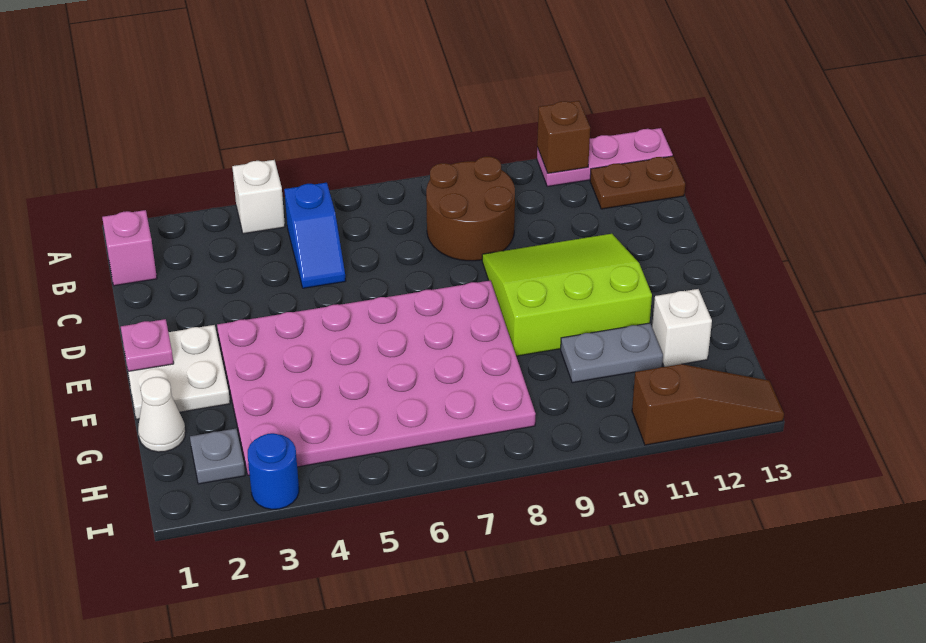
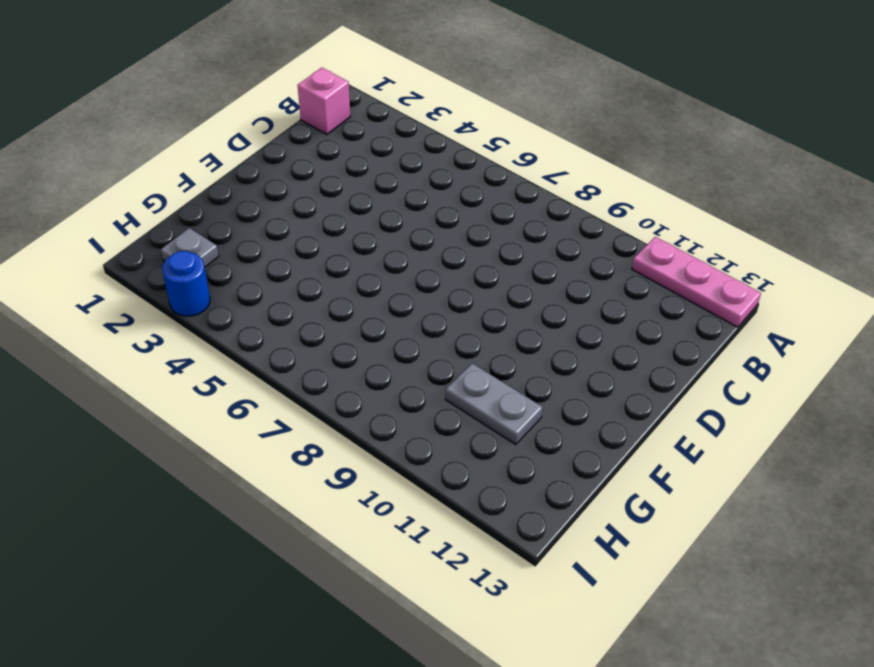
none -> white brick A4 level 1
none -> blue slope B5:C5 level 1 top B
none -> brown round brick B8:C9 level 1

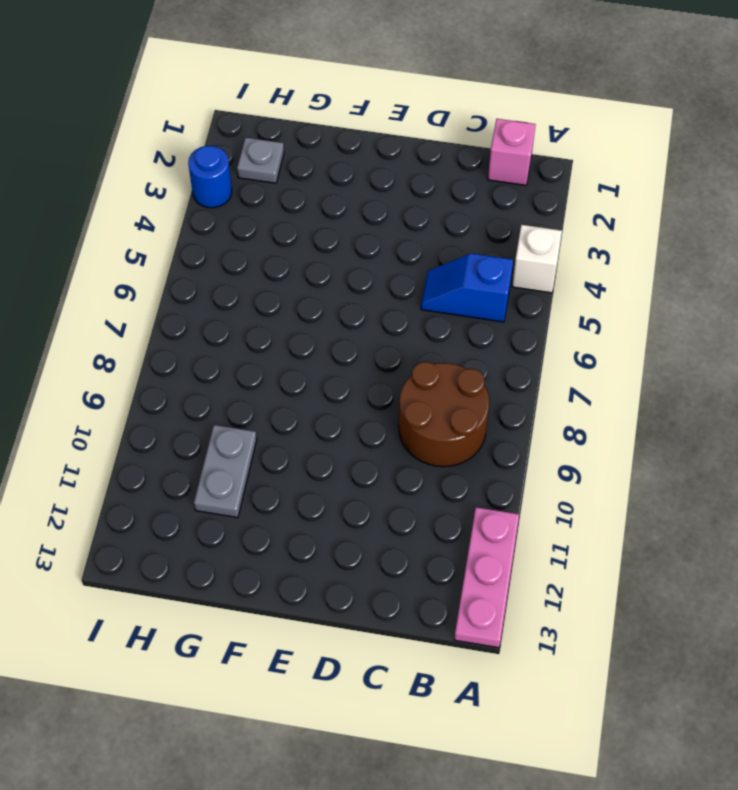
none -> brown plate B12:B13 level 1
none -> lime slope D9:F11 level 1 top F
none -> white plate E1:F2 level 1

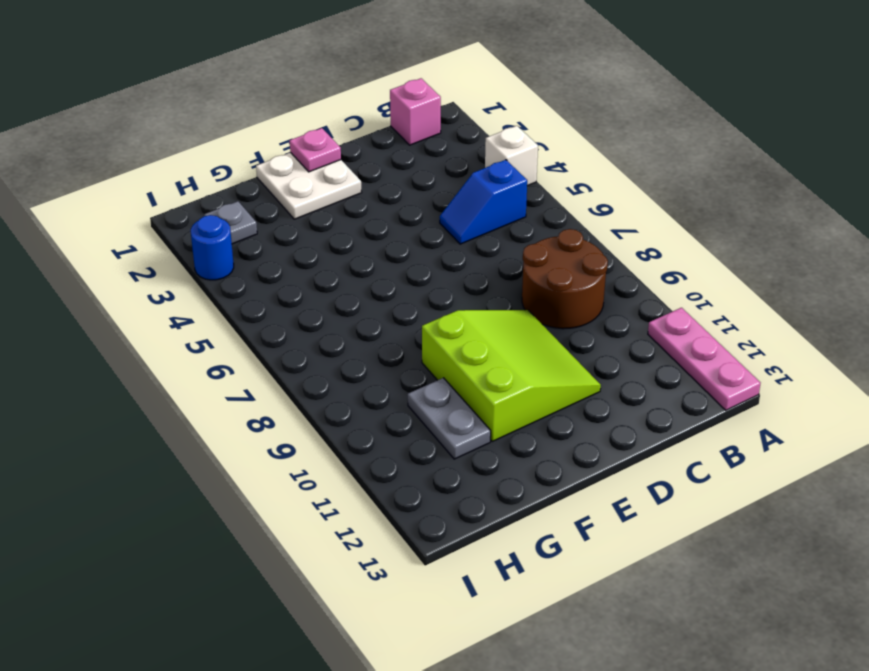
none -> brown plate B12:B13 level 1
none -> pink plate E3:H8 level 1
none -> white cone G1 level 1

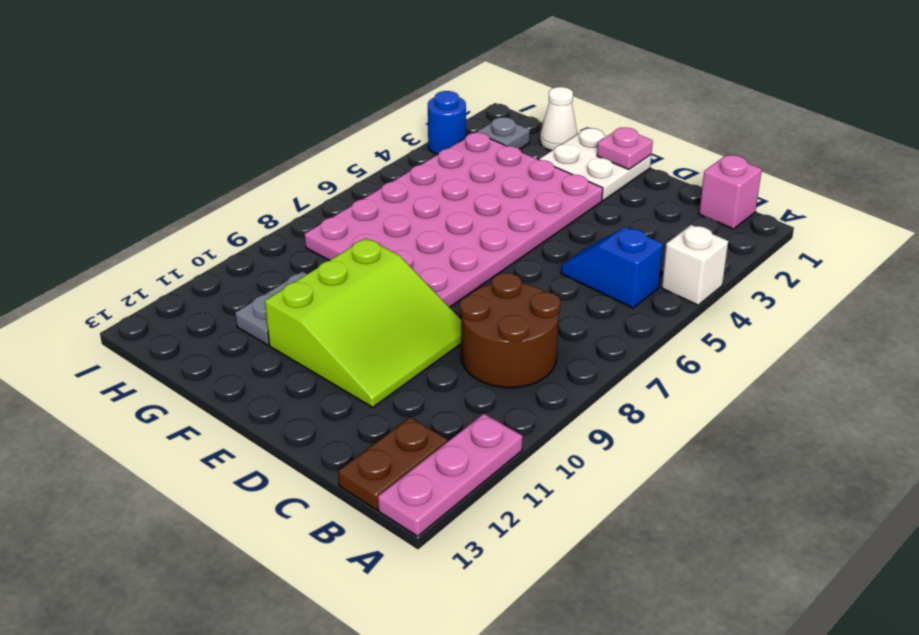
none -> white brick G12 level 1
none -> brown slope I11:I13 level 1 top 11
none -> brown brick A11 level 2

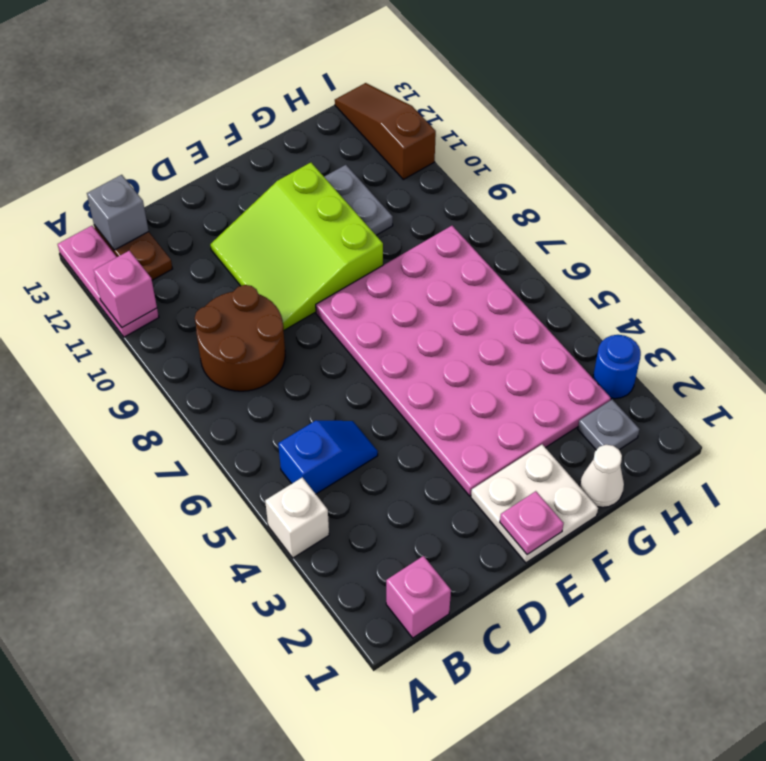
pink brick A11 level 2 -> brown brick A11 level 2
grey brick B13 level 2 -> none
none -> white brick G12 level 1

